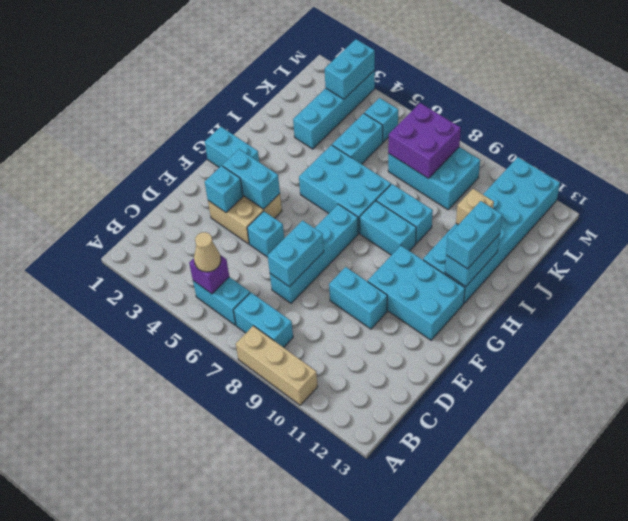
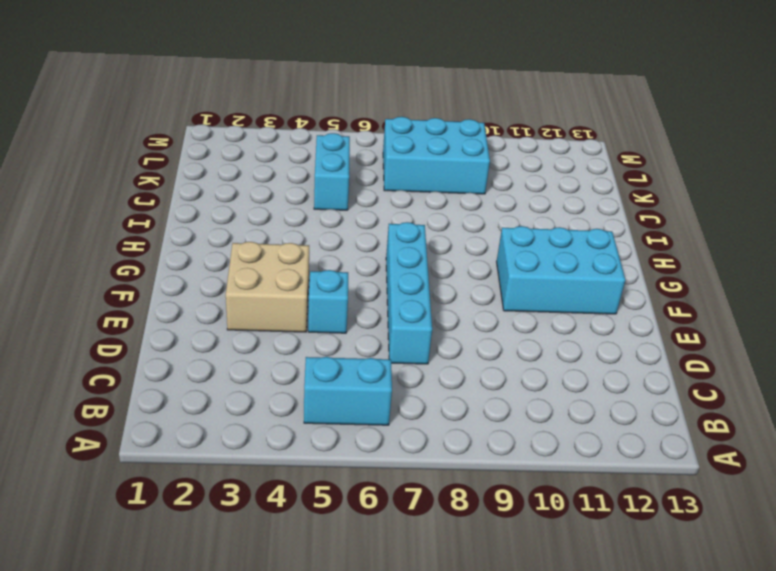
none -> tan brick A8:A10 level 1
none -> cyan brick B7:B8 level 1
none -> cyan brick E9:E10 level 1

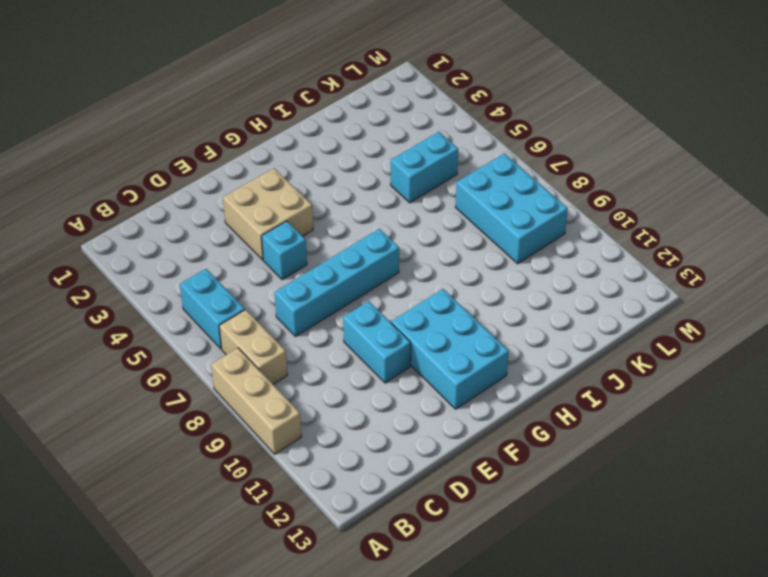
tan brick B7:B8 level 1 -> cyan brick B7:B8 level 1
none -> cyan brick G1:G2 level 1
none -> cyan brick H5:I7 level 1
none -> cyan brick H8:H9 level 1

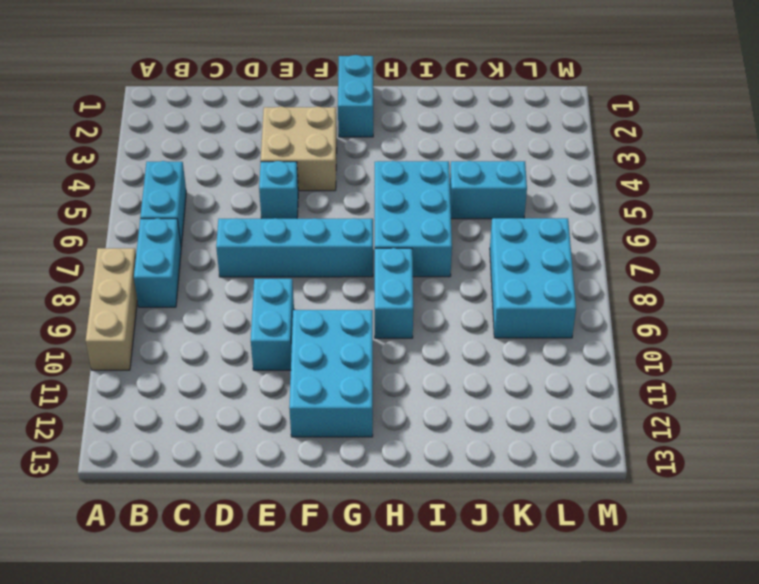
none -> cyan brick H11:M12 level 1
none -> cyan brick I8:I9 level 1
none -> cyan brick J3:M3 level 1

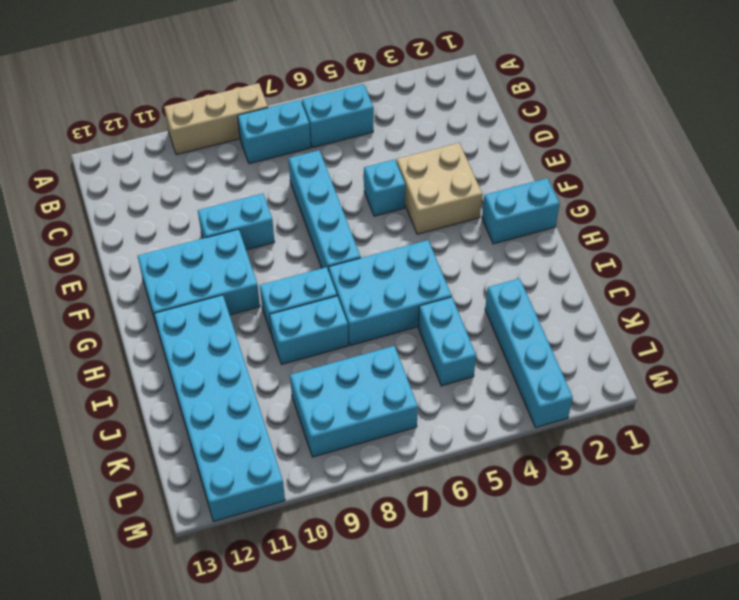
none -> cyan brick L5 level 1
none -> purple brick B5 level 2
none -> cyan brick D7:E7 level 2

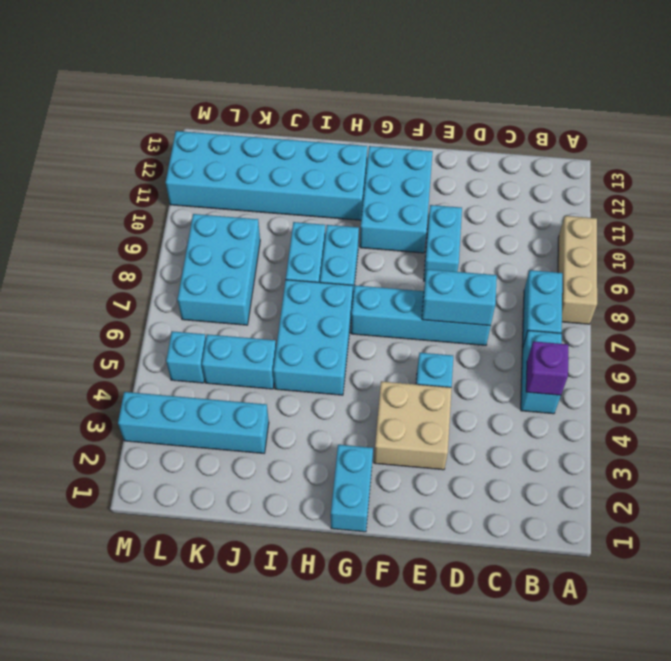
none -> cyan brick E3 level 2
none -> cyan brick F3:F4 level 2
none -> cyan brick H12:I12 level 2

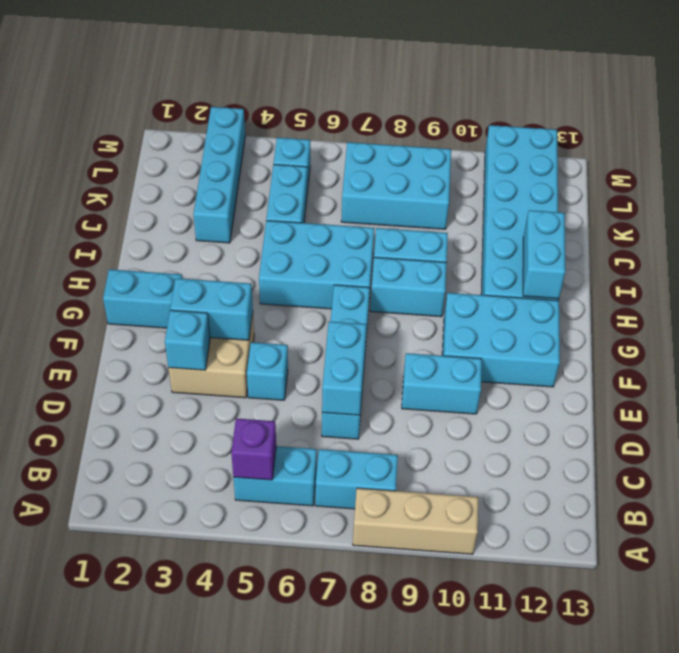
none -> tan brick J11 level 2
none -> purple brick K7:L8 level 2
none -> cyan brick L3:M3 level 2

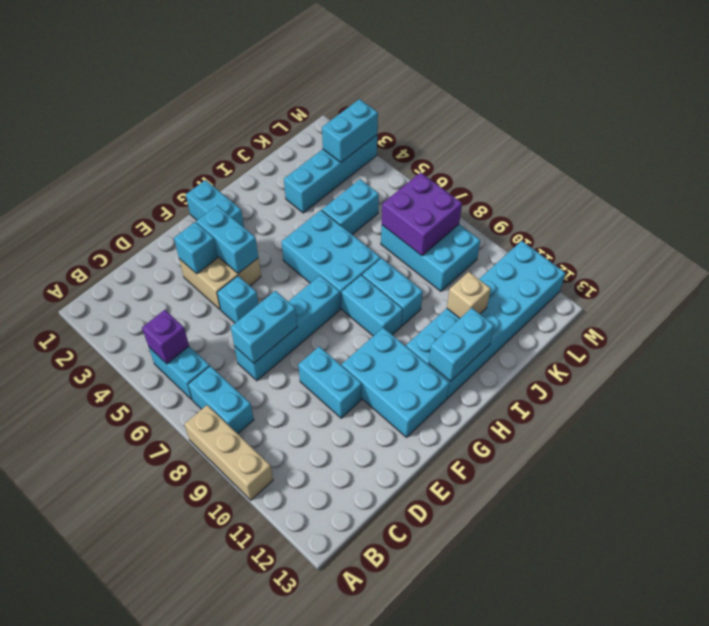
none -> cyan brick L5 level 1
none -> tan cone B5 level 3
none -> cyan brick H12:I12 level 3

